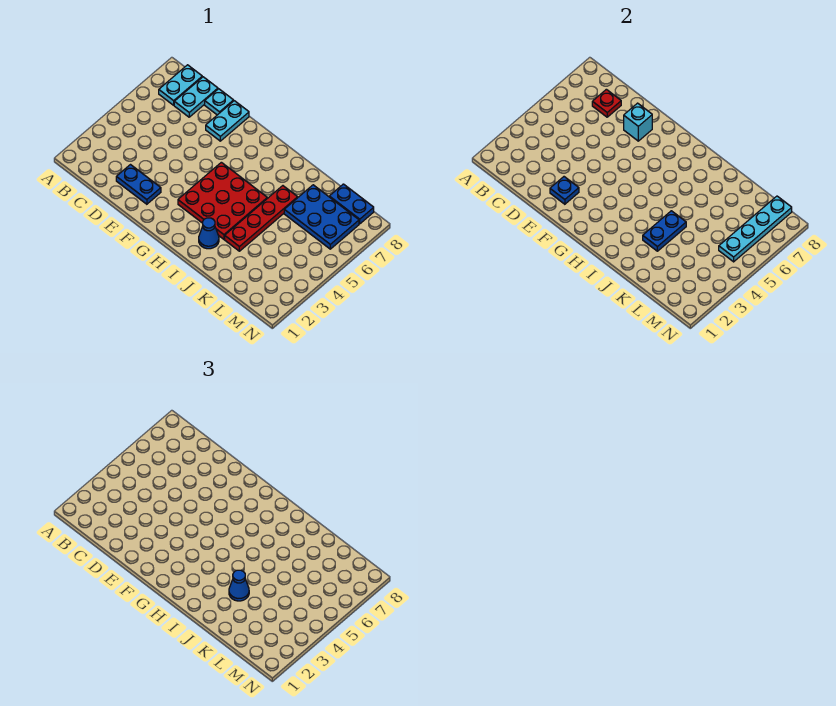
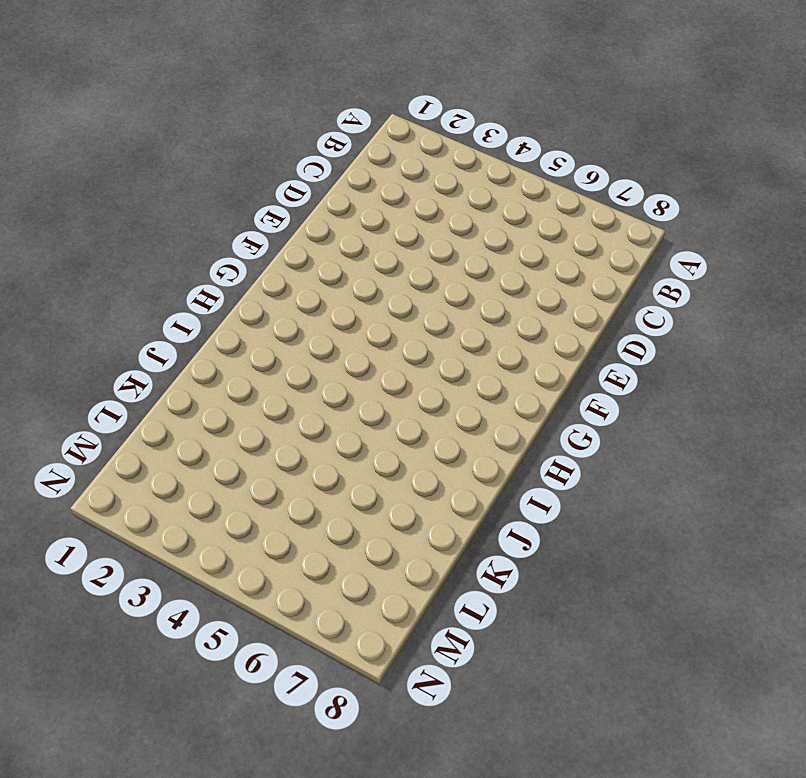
none -> cyan plate B7:B8 level 1
none -> cyan plate C7:C8 level 1
none -> blue plate D2:E2 level 1

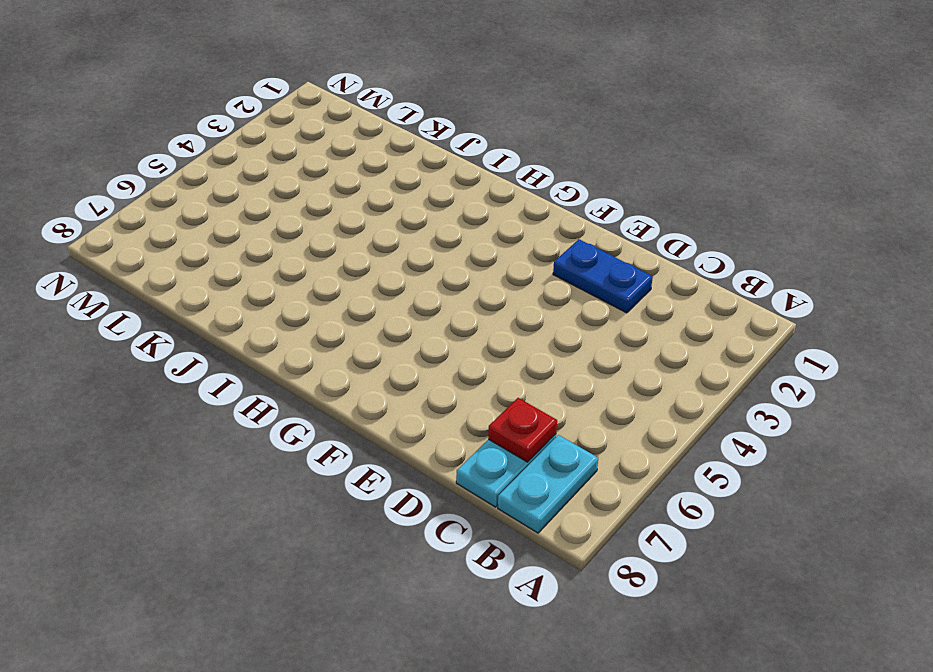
none -> cyan plate D8 level 1
none -> cyan plate E7:E8 level 1
none -> red plate G3:I5 level 1

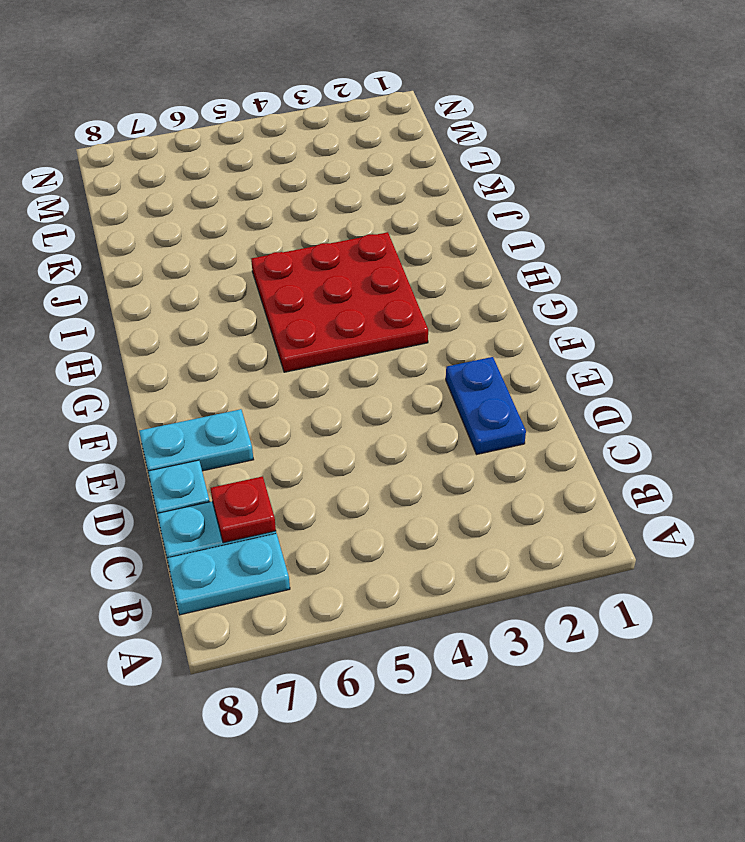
none -> blue cone I2 level 1
none -> red plate J3:J6 level 1
none -> blue plate K6:M7 level 1

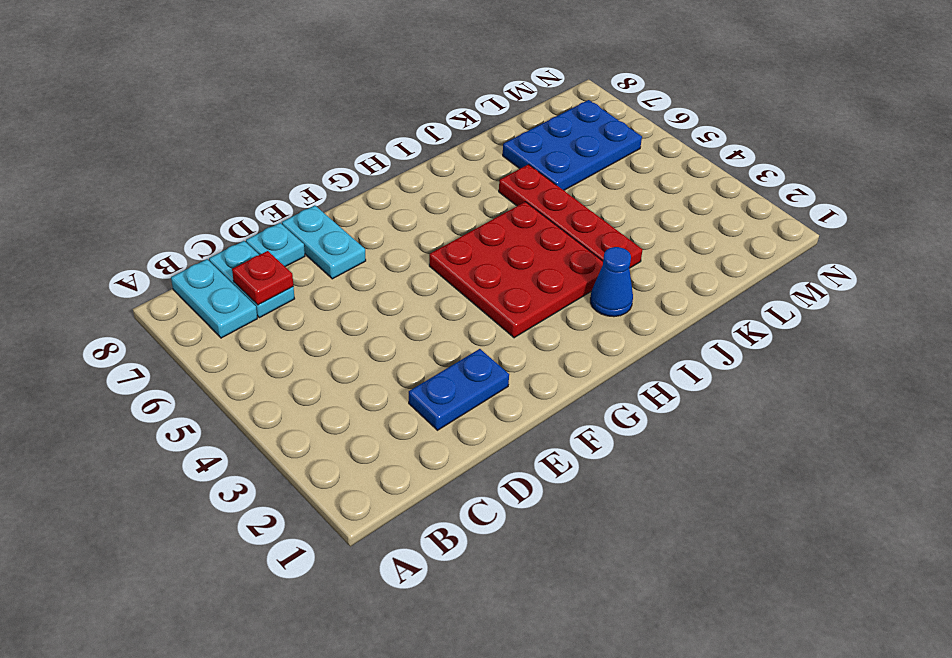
none -> blue plate L8:M8 level 1
none -> blue plate E2 level 2
none -> cyan brick E7 level 2

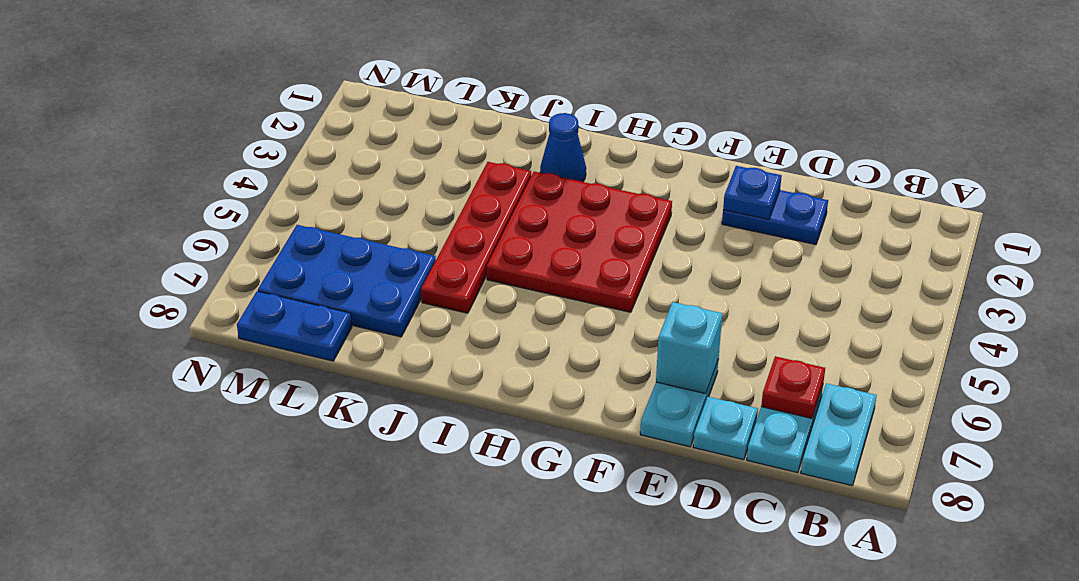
none -> blue plate J3:J4 level 2
none -> cyan plate M5:M8 level 2
none -> blue cone J3 level 3

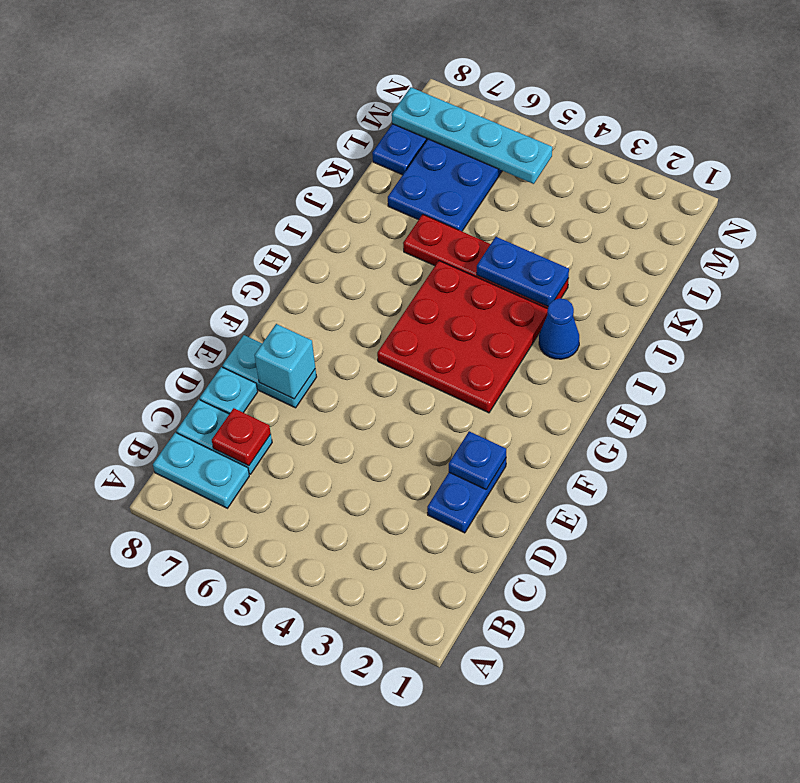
none -> blue cone J3 level 3

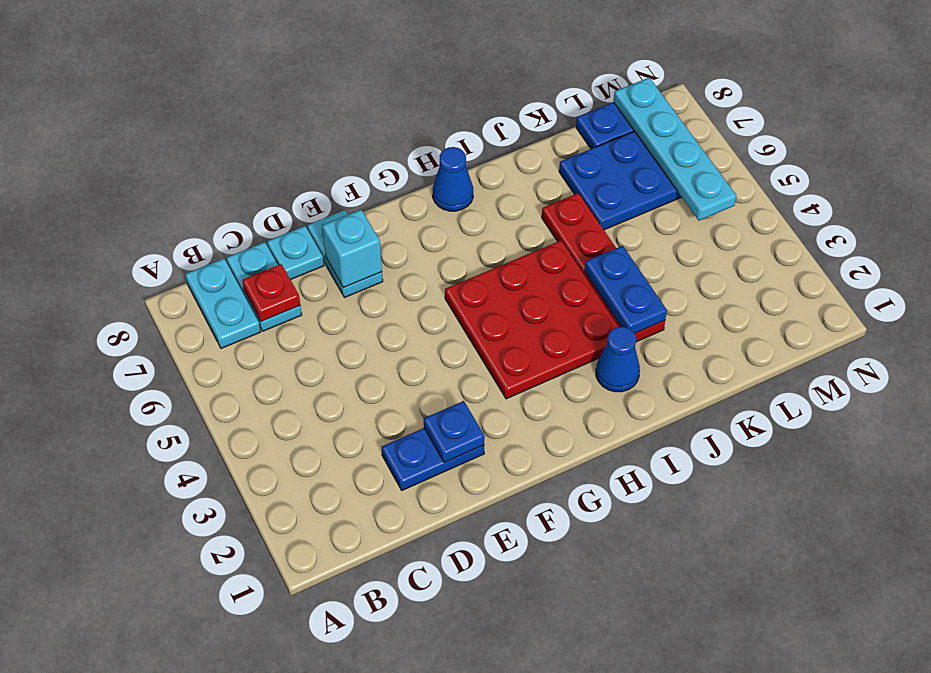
blue cone H8 level 1 -> blue cone J3 level 3

